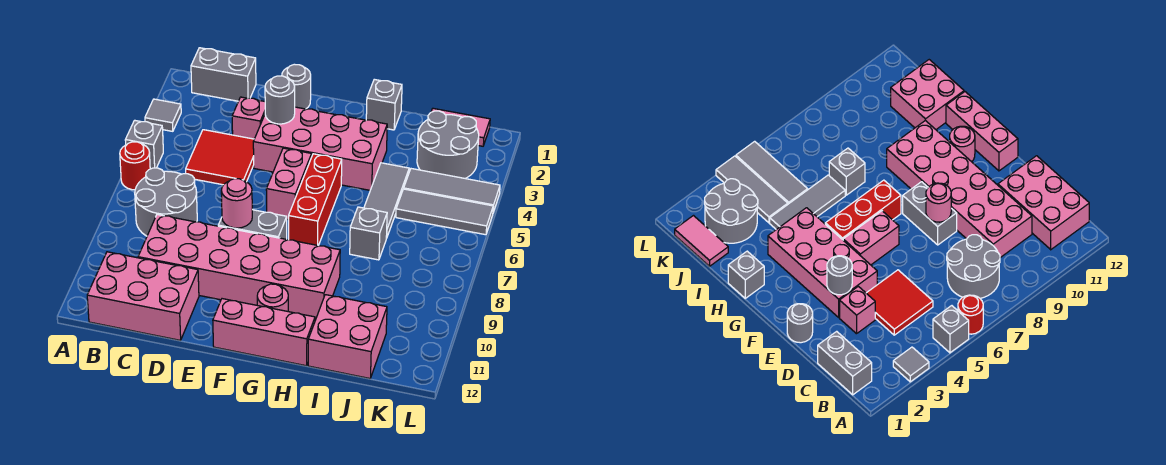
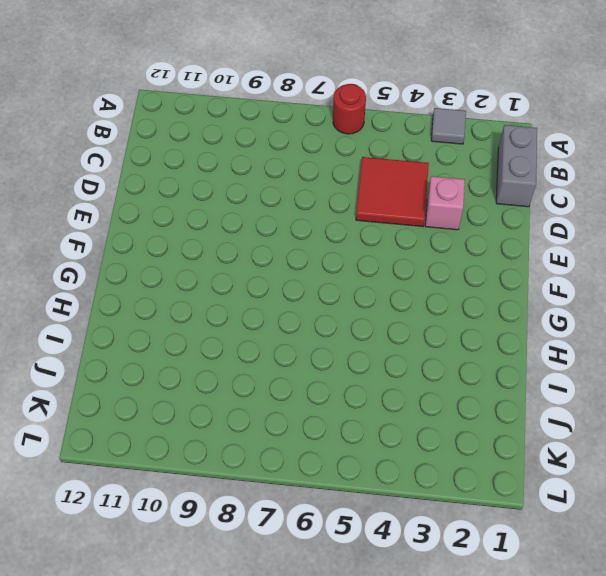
none -> grey brick A5 level 1
none -> grey round brick B7:C8 level 1
none -> pink brick B11:D12 level 1

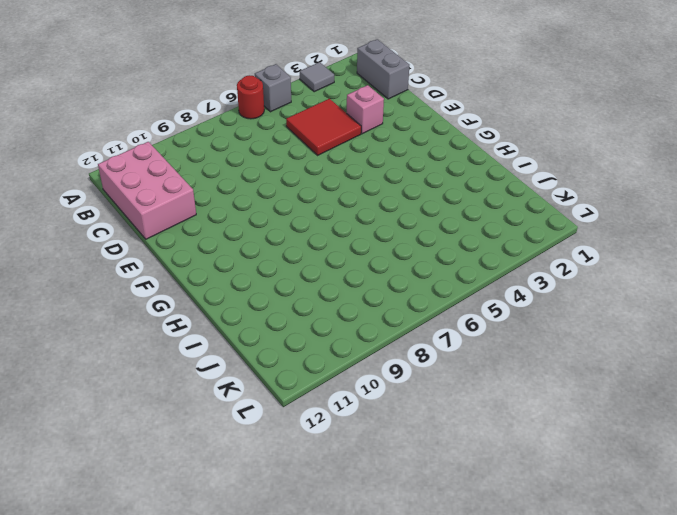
none -> grey round brick B7:C8 level 1
none -> pink brick C9:H10 level 1
none -> grey round brick E1 level 1

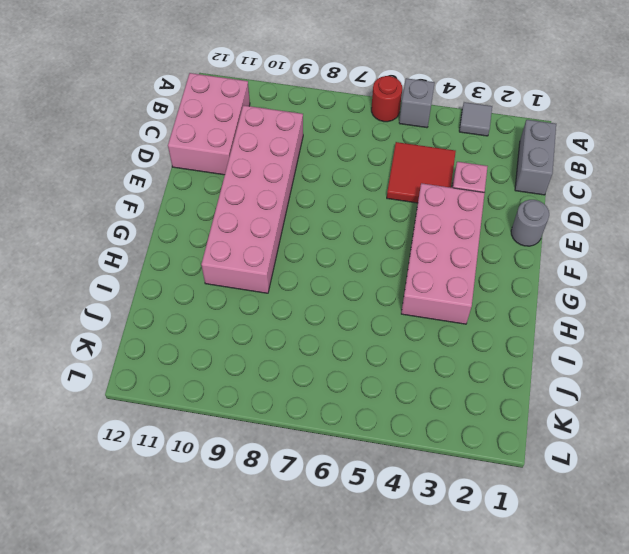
none -> grey round brick B7:C8 level 1
none -> grey brick E8:F8 level 1
none -> pink brick F5:F6 level 1

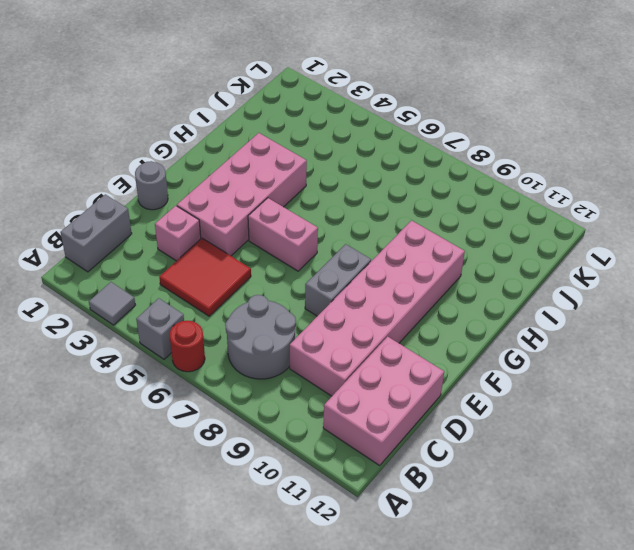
none -> pink brick F12:H12 level 1
none -> red brick G5:G7 level 1
none -> pink round brick G11 level 1

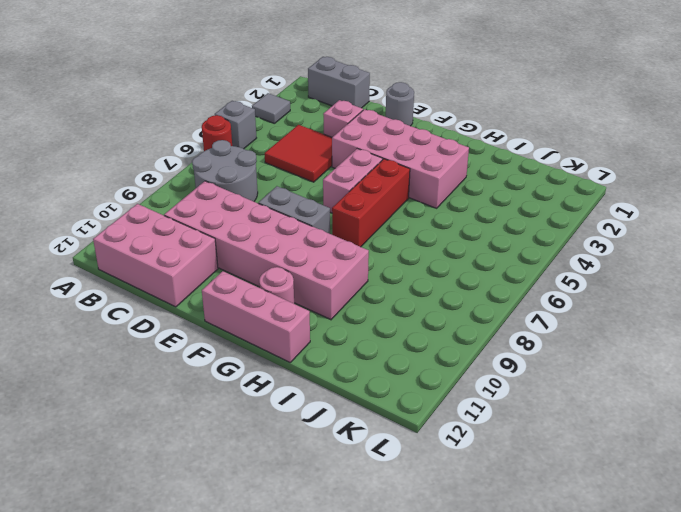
none -> grey brick H1 level 1
none -> grey tile I4:I6 level 1
none -> grey brick I7 level 1

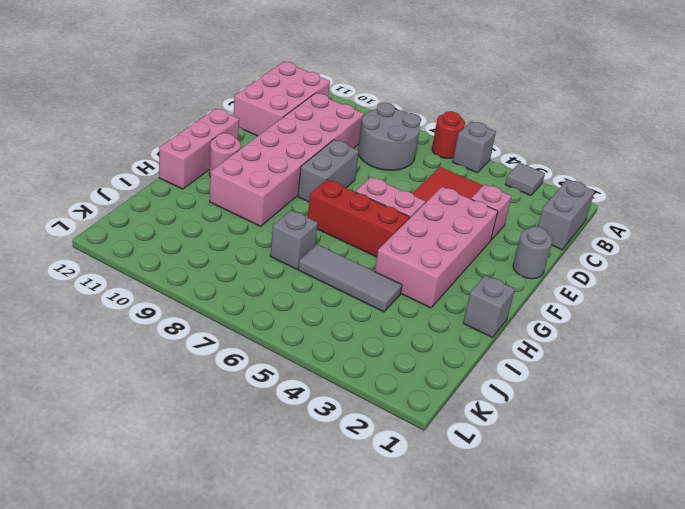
none -> pink brick I11:J12 level 1
none -> pink tile J1:K1 level 1
none -> grey round brick J2:K3 level 1

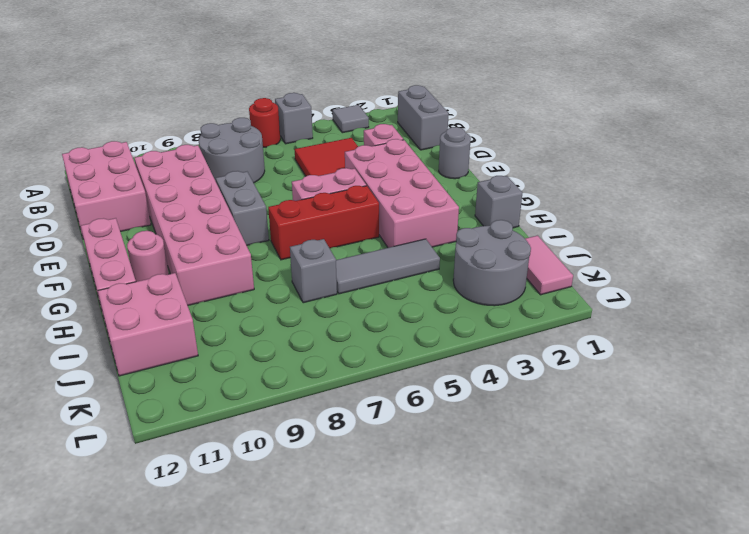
none -> grey tile J4:L4 level 1
none -> grey tile J5:L5 level 1
none -> grey round brick E3 level 2

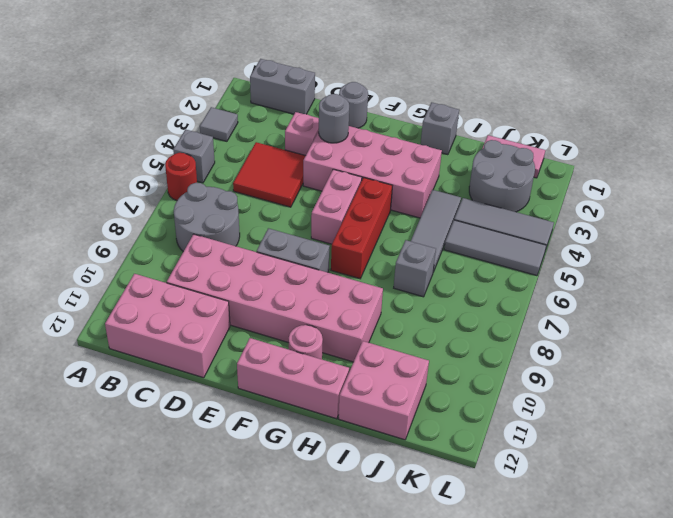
none -> pink round brick E8 level 2

